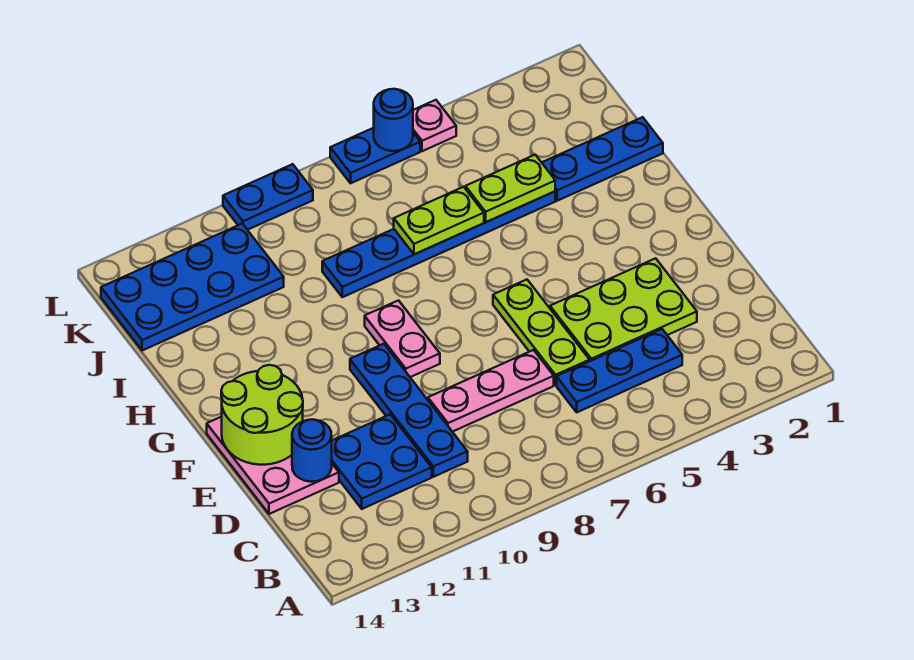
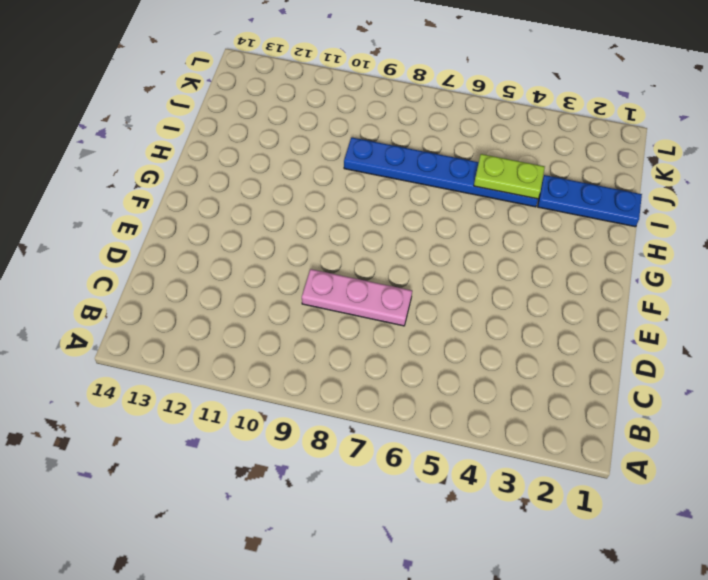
none -> blue plate C4:C6 level 1
none -> blue plate C10:F10 level 1
none -> blue plate C11:D12 level 1

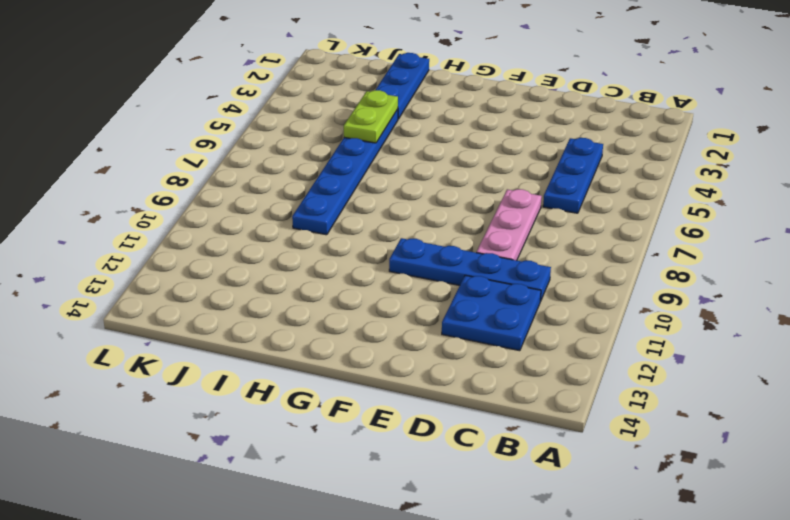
none -> lime plate D3:E5 level 1
none -> lime plate D6:F6 level 1
none -> pink plate D13:F14 level 1

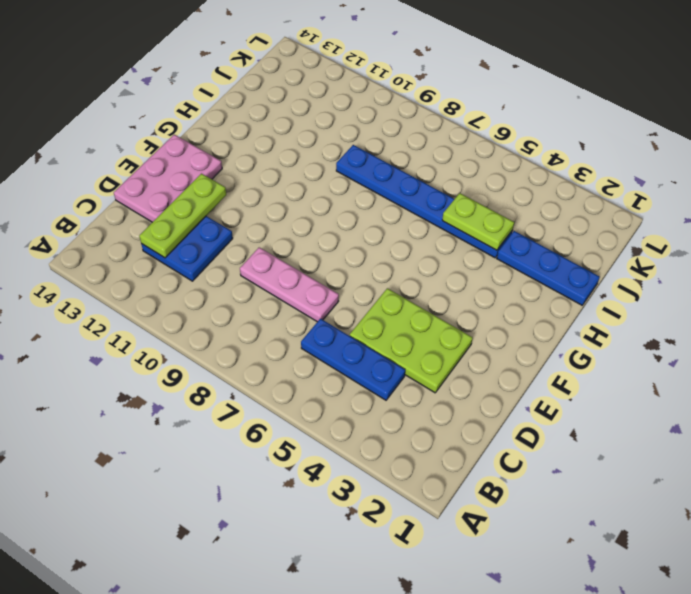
lime plate C12:E12 level 2 -> lime plate D6:F6 level 1
none -> blue plate C10:F10 level 1
none -> pink plate F9:G9 level 1
none -> blue plate J11:K14 level 1

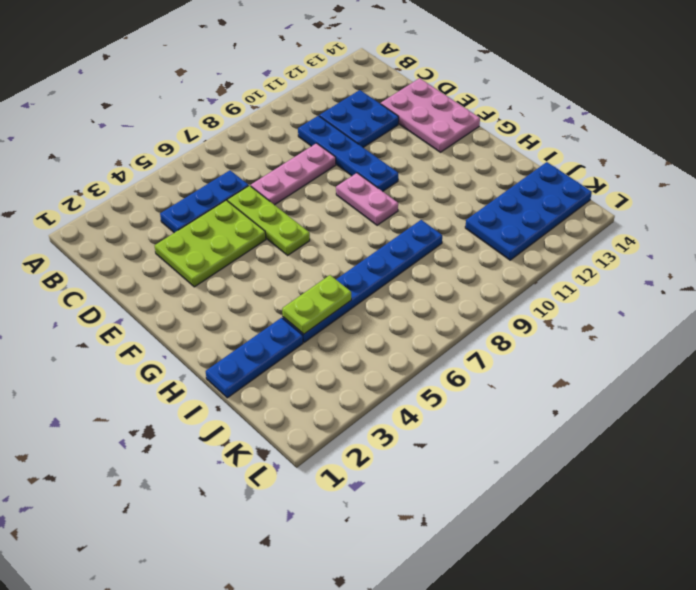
none -> pink plate L5 level 1
none -> blue plate L6:L7 level 1
none -> blue plate L9:L10 level 1

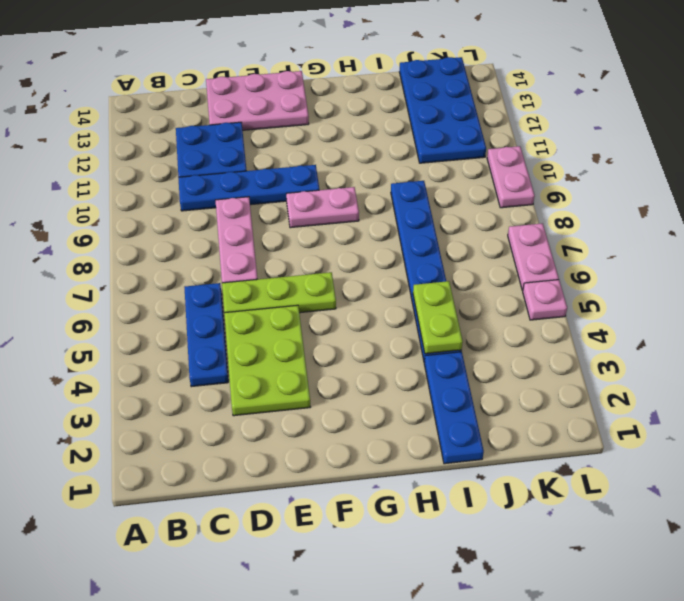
pink plate L6:L7 level 1 -> blue plate L6:L7 level 1
pink plate L9:L10 level 1 -> blue plate L9:L10 level 1
none -> blue round brick D13 level 2
none -> lime round brick E13:F14 level 2
none -> lime plate I6:I7 level 2

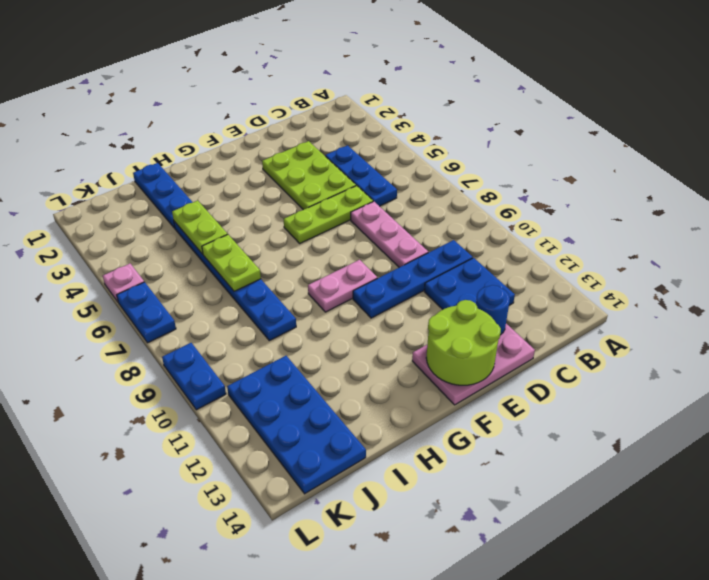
none -> blue round brick L6 level 2

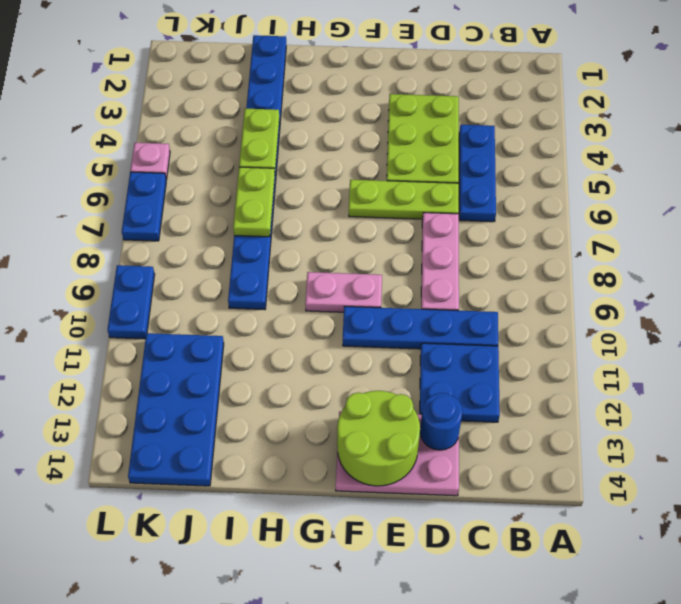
none -> blue round brick L6 level 2

